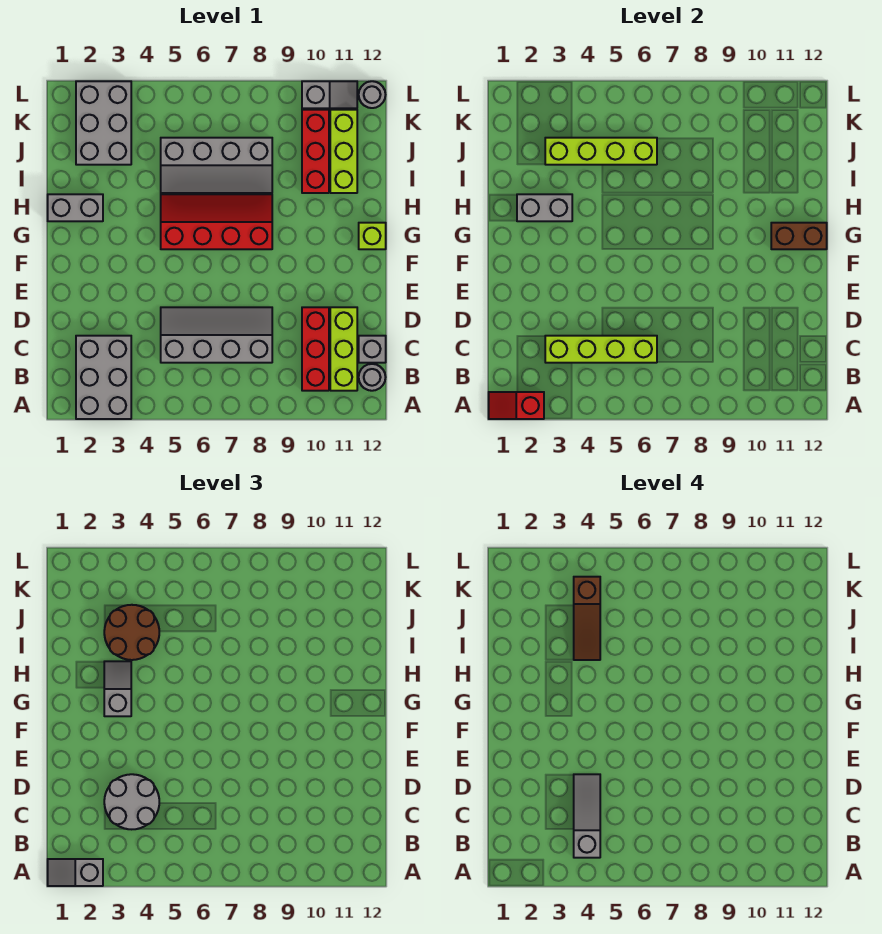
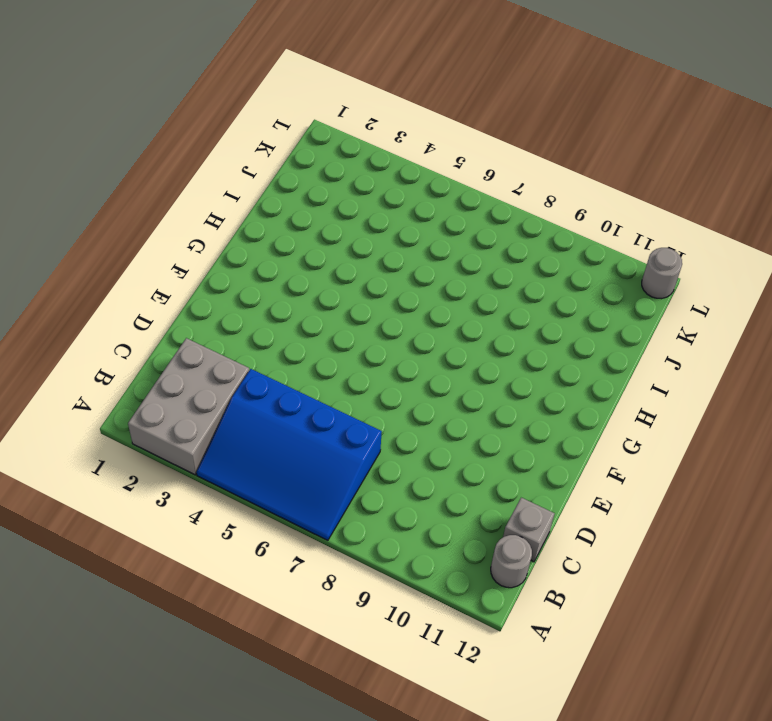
blue slope A4:C7 level 1 top C -> grey slope C5:D8 level 1 top C
none -> red brick B10:D10 level 1
none -> lime brick B11:D11 level 1
none -> red slope G5:H8 level 1 top G

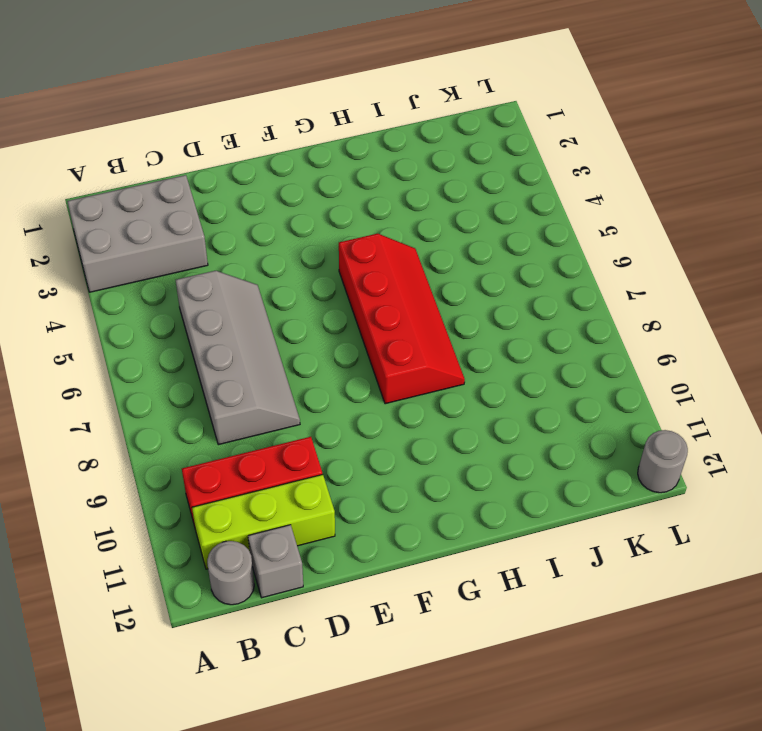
none -> lime brick G12 level 1
none -> grey brick H1:H2 level 1
none -> grey slope I5:J8 level 1 top J

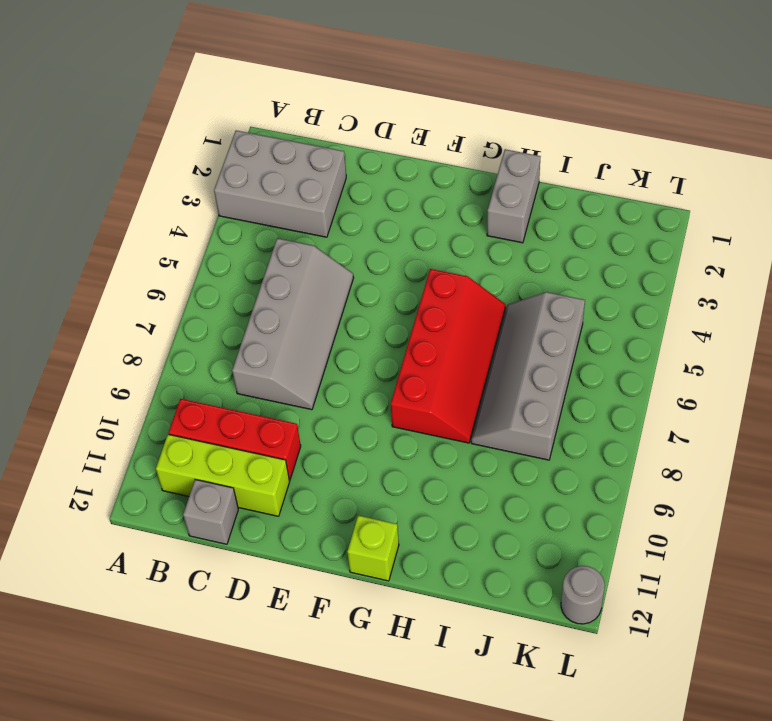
none -> grey round brick B12 level 1
none -> red brick I10:K10 level 1
none -> lime brick I11:K11 level 1

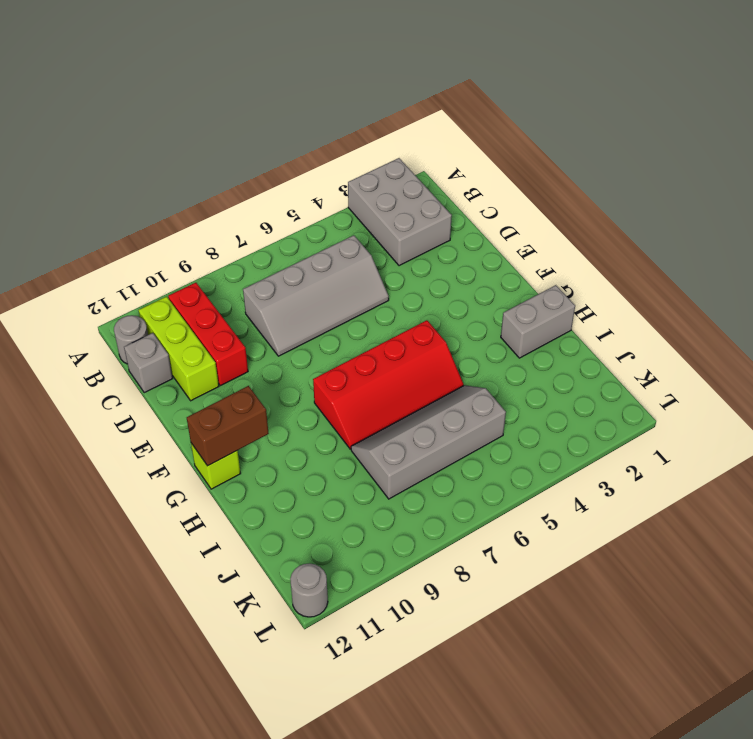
none -> red brick I10:K10 level 1
none -> lime brick I11:K11 level 1
none -> grey brick J2:L3 level 1

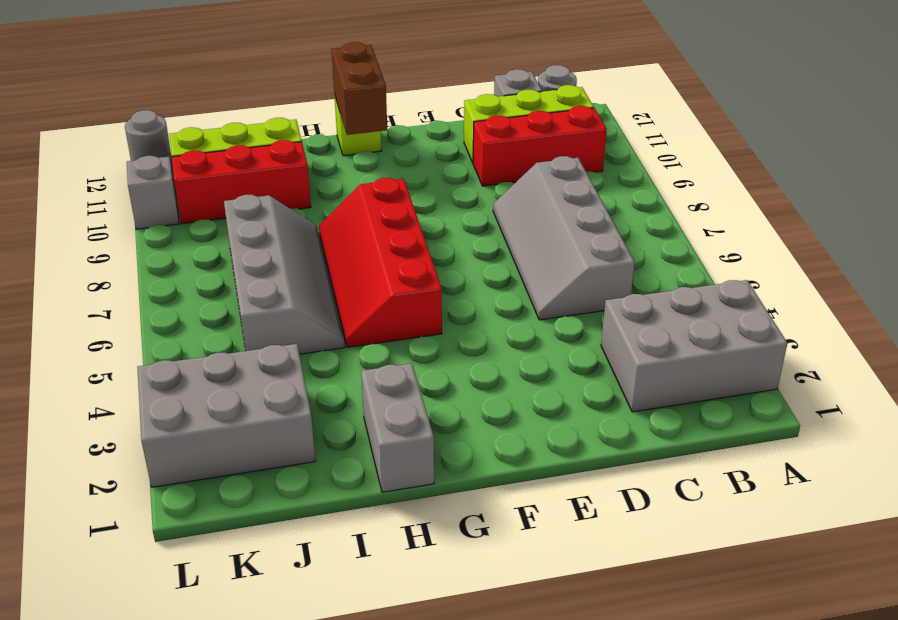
none -> red slope A1:A2 level 2 top 2
none -> lime brick C3:C6 level 2
none -> grey brick H2:H3 level 2

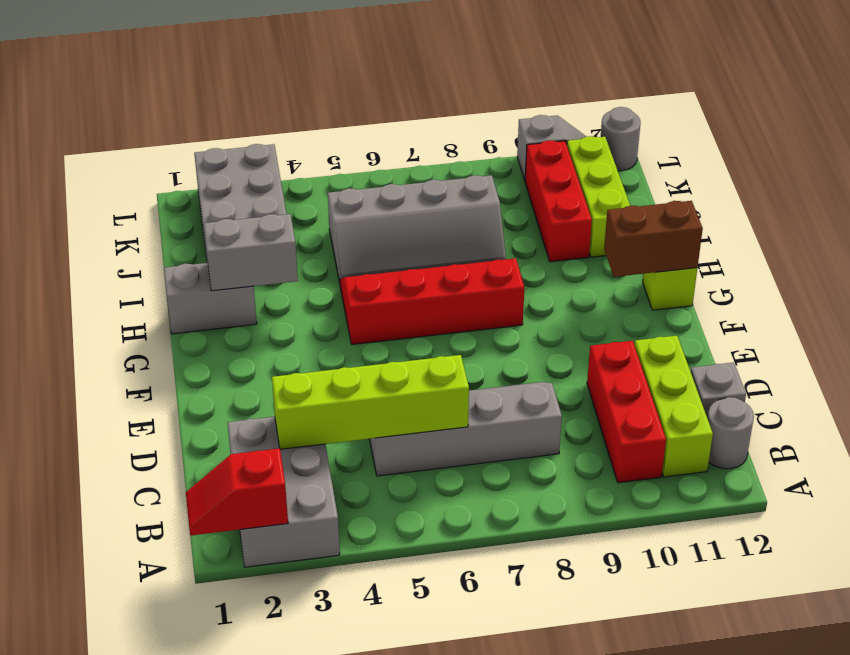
none -> lime brick J3:J6 level 2
none -> grey slope A1:A2 level 3 top 2
none -> grey round brick C3:D4 level 3

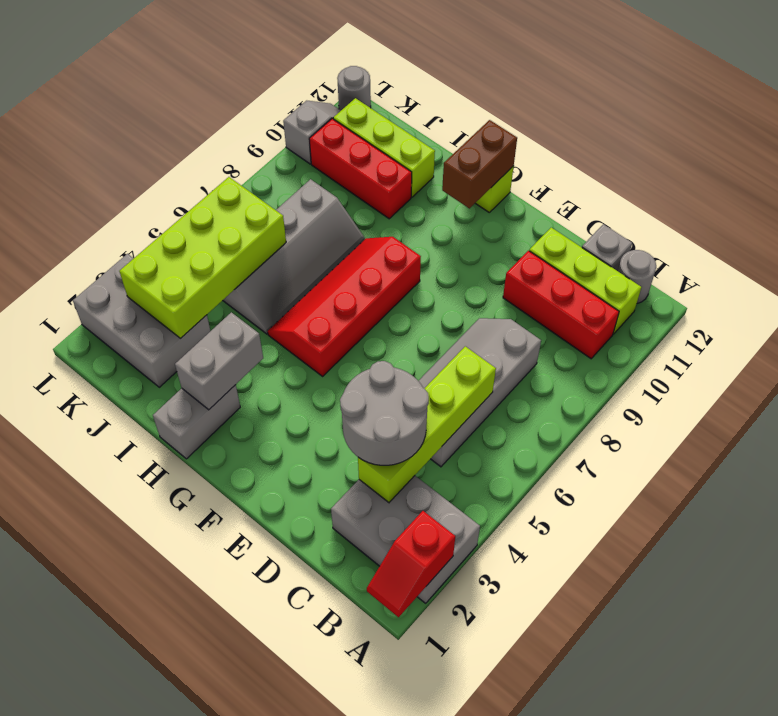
lime brick J3:K6 level 2 -> lime brick J3:J6 level 2
none -> grey slope A1:A2 level 3 top 2
none -> grey slope G3:H3 level 3 top G
none -> brown round brick I3:J4 level 3

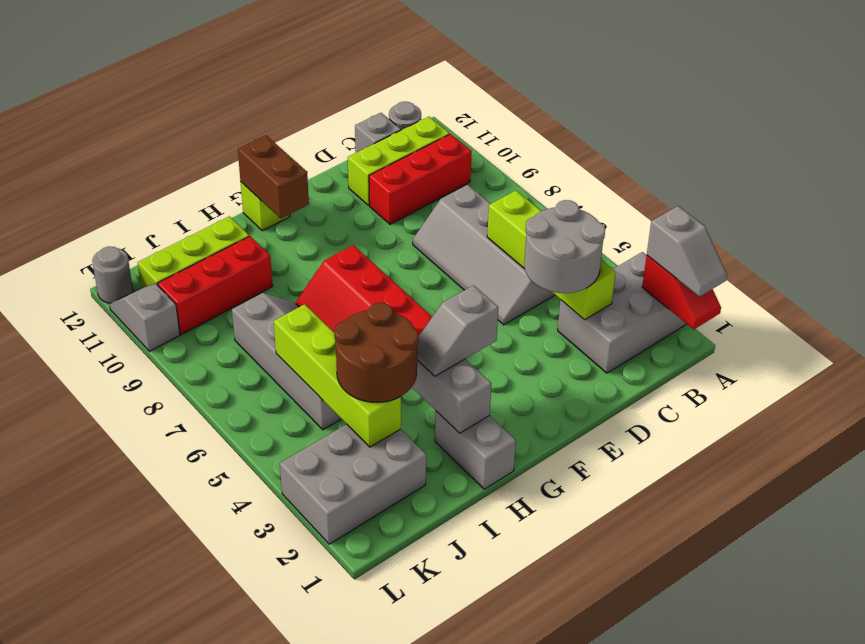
none -> grey slope B4:D4 level 4 top B
none -> brown slope I4:K4 level 4 top K

